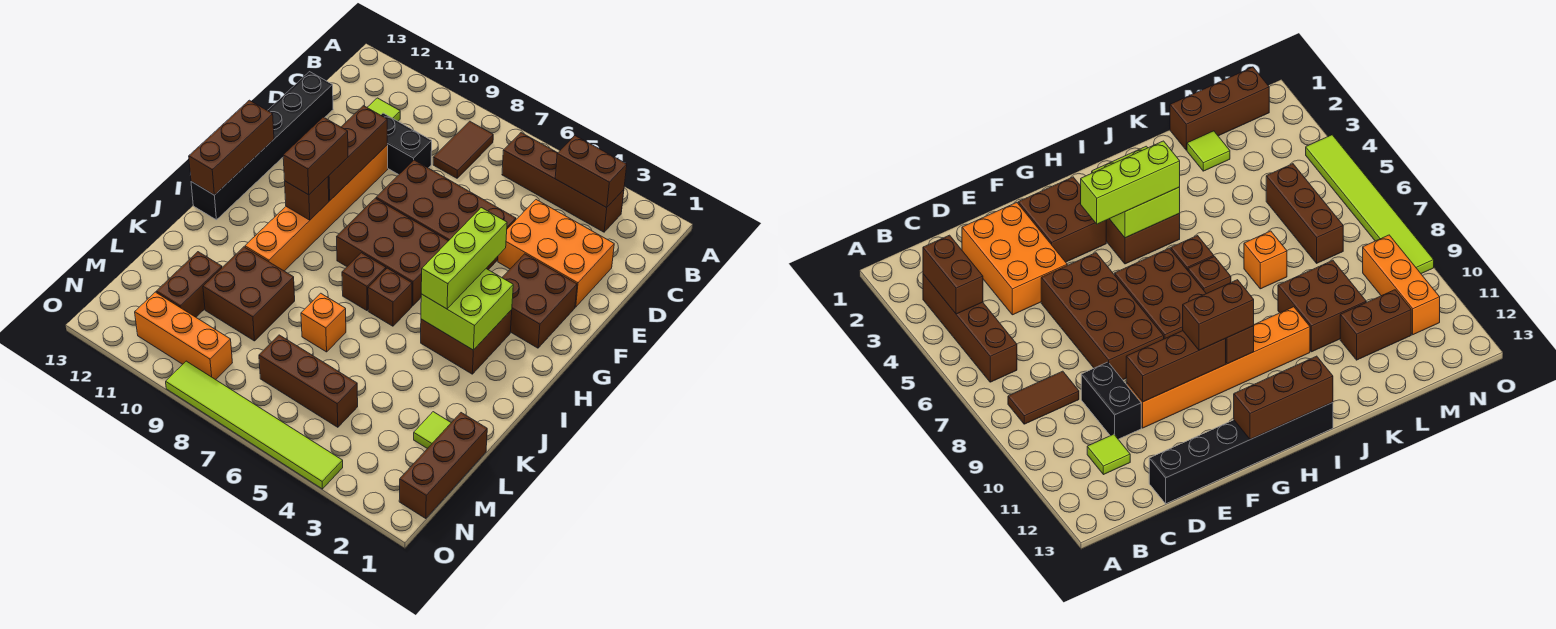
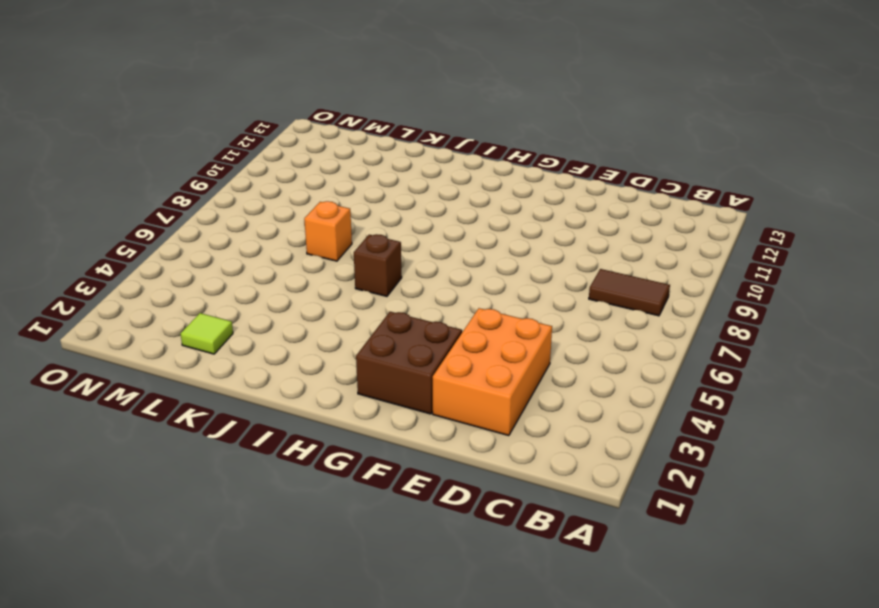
none -> brown brick B3:B6 level 1
none -> lime tile C11 level 1
none -> black brick D9:D10 level 1

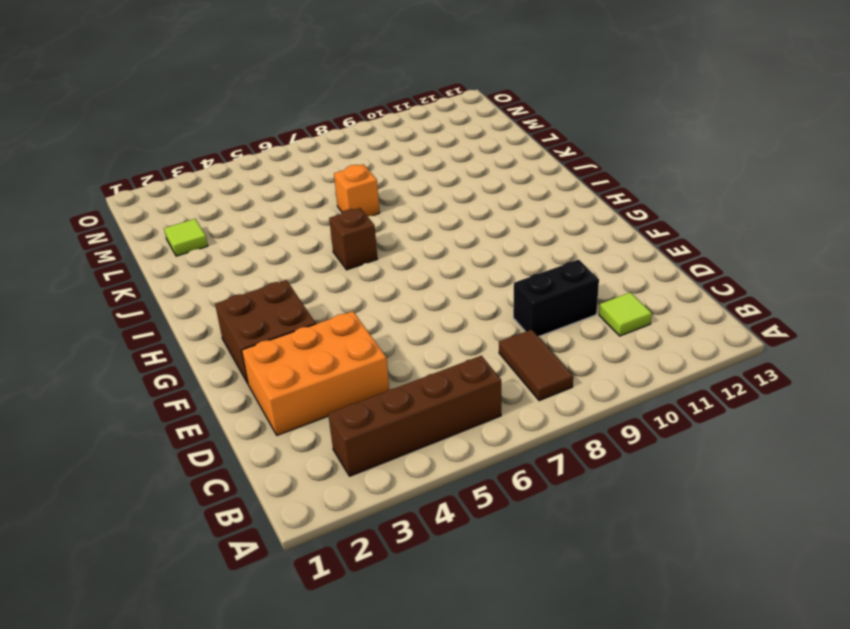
none -> black brick D13:I13 level 1
none -> brown brick E5:F8 level 1
none -> orange brick E10:J10 level 1

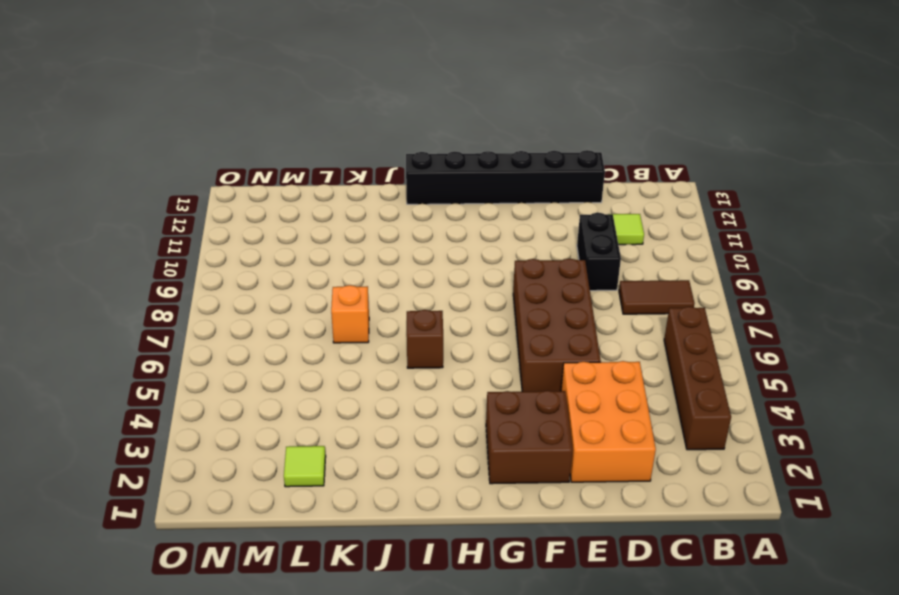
none -> orange brick E10:J10 level 1
none -> brown brick G6:H8 level 1
none -> brown brick H3:I4 level 1

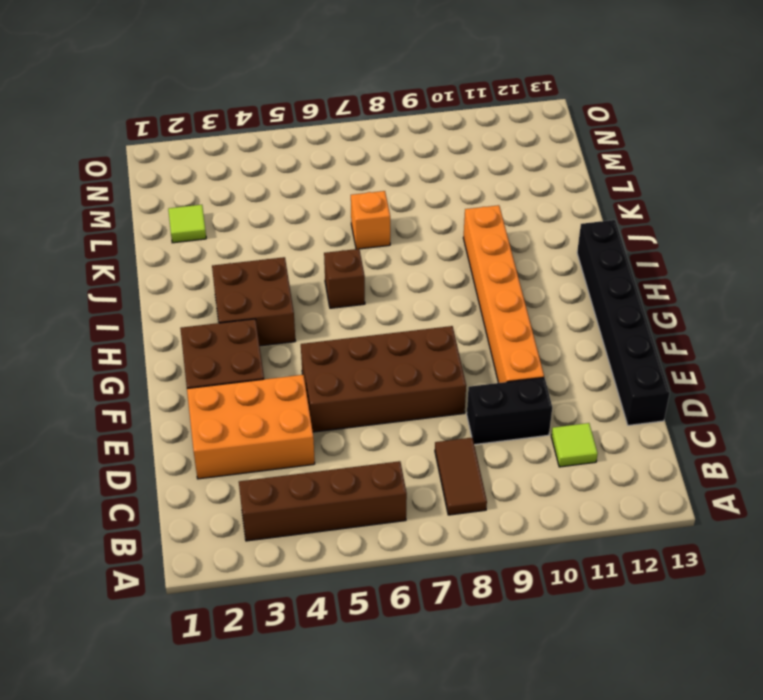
none -> brown brick G6:H8 level 1
none -> brown brick I7 level 1
none -> brown brick K9:L10 level 1

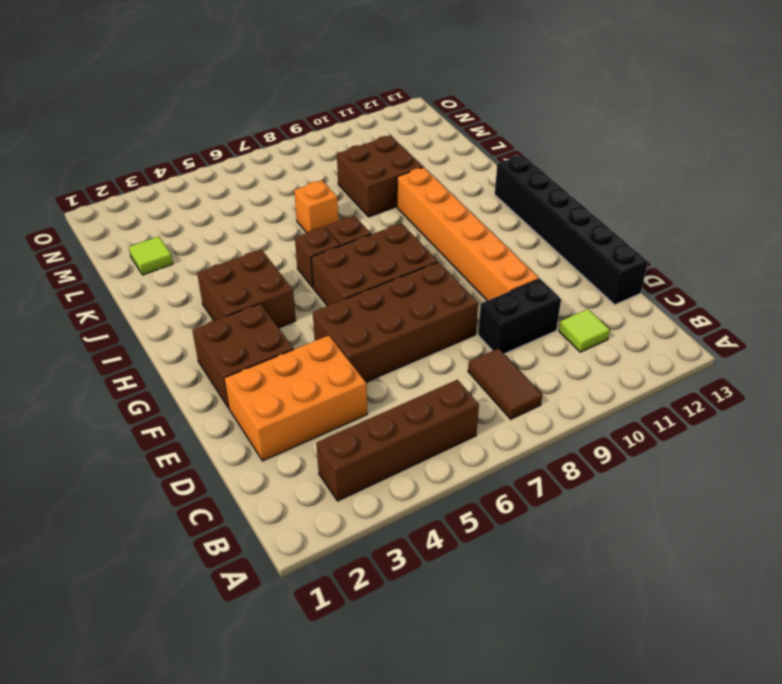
none -> brown brick L1:N1 level 1
none -> brown brick L11:M11 level 1
none -> brown brick M5:M7 level 1

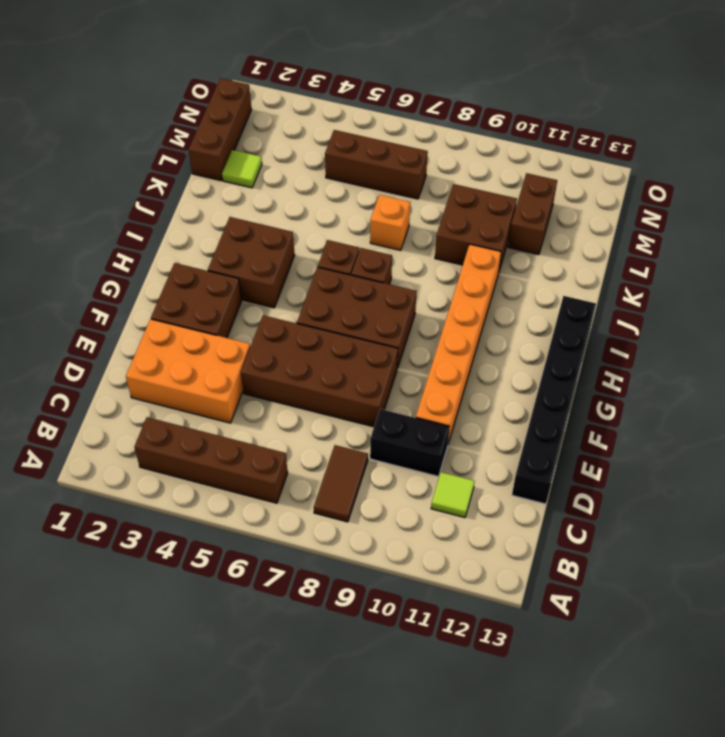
none -> orange brick N9:N11 level 1
none -> lime tile O4:O9 level 1
none -> brown brick B3:B4 level 2

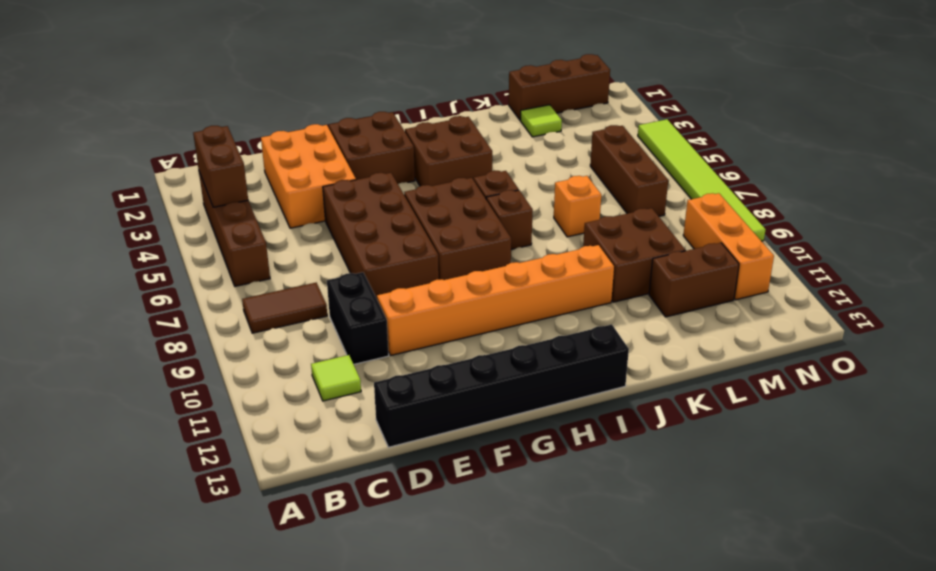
none -> brown brick E10:G10 level 2
none -> brown brick G13:I13 level 2
none -> lime brick H3:I4 level 2

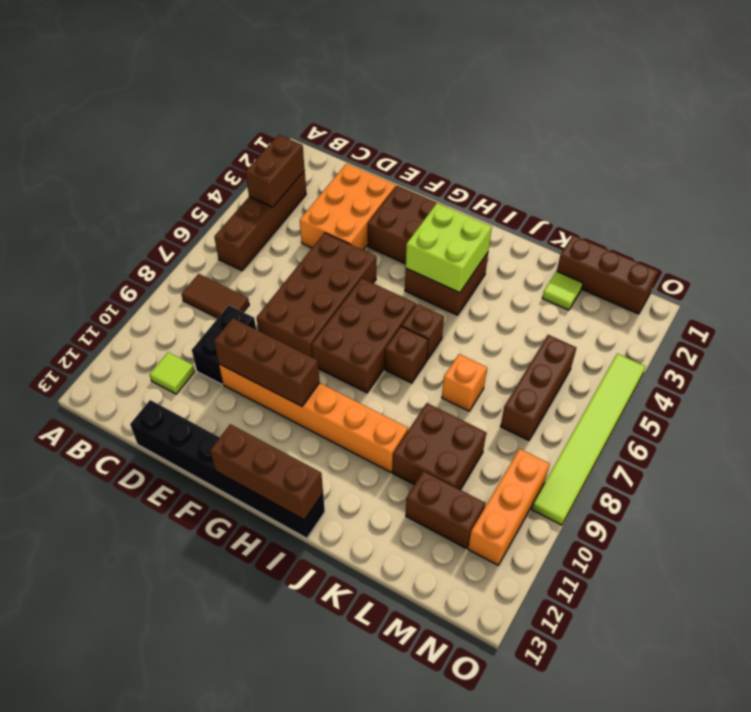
none -> brown brick H10 level 2
none -> lime brick G4:I4 level 3
none -> brown brick G10:H10 level 3

